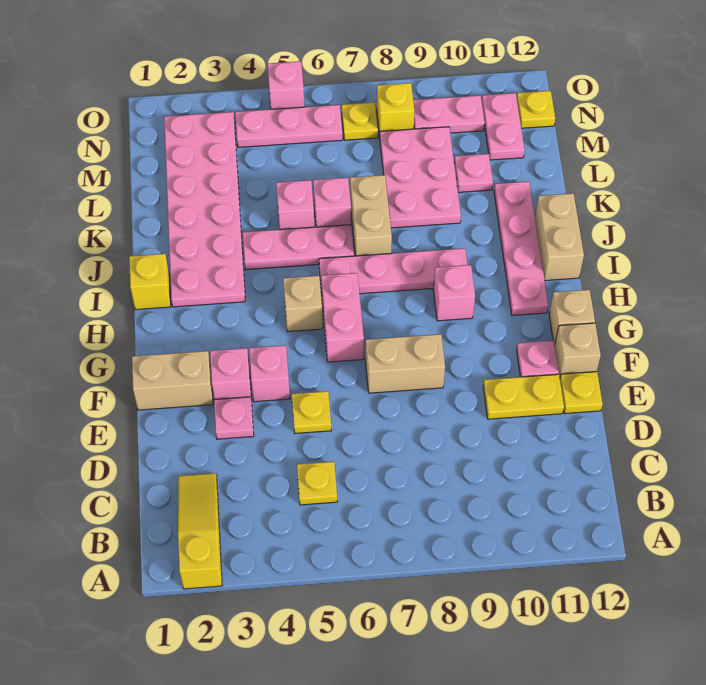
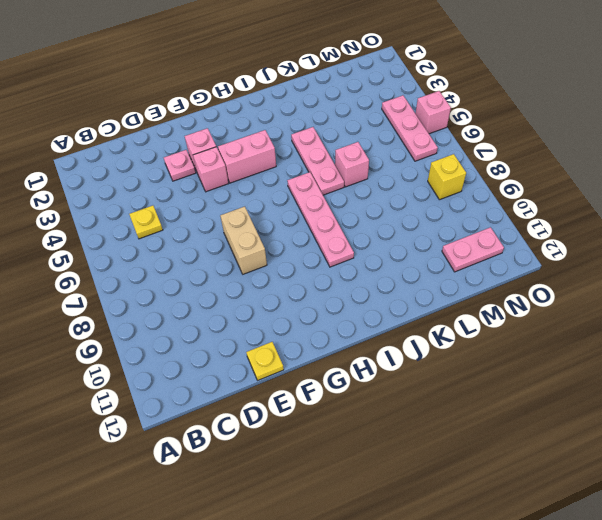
pink brick G4:H4 level 1 -> pink brick G6:H6 level 1
none -> yellow slope A2:C2 level 1 top A
none -> yellow plate E5 level 1
none -> yellow plate E10:E11 level 1
none -> tan brick F1:F2 level 1

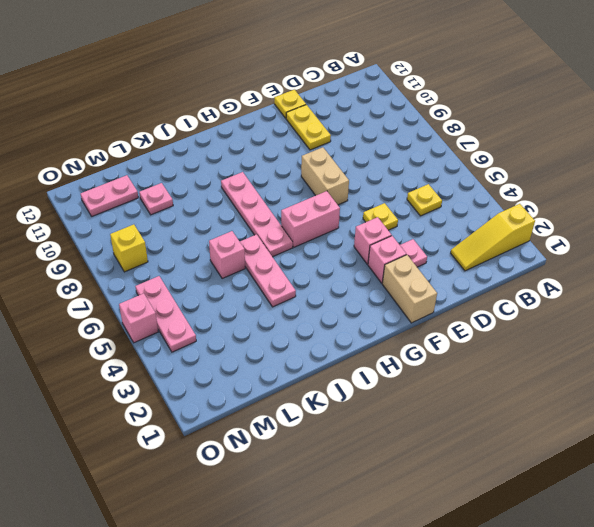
none -> pink plate F11 level 1
none -> tan brick F12 level 1
none -> tan brick G12 level 1
none -> tan brick H5 level 1

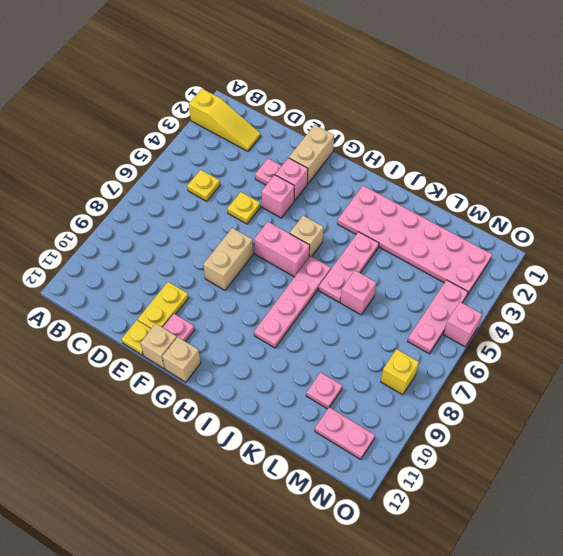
none -> pink brick H9 level 1
none -> pink plate H11:K11 level 1
none -> yellow brick I1 level 1
none -> tan brick I12:J12 level 1

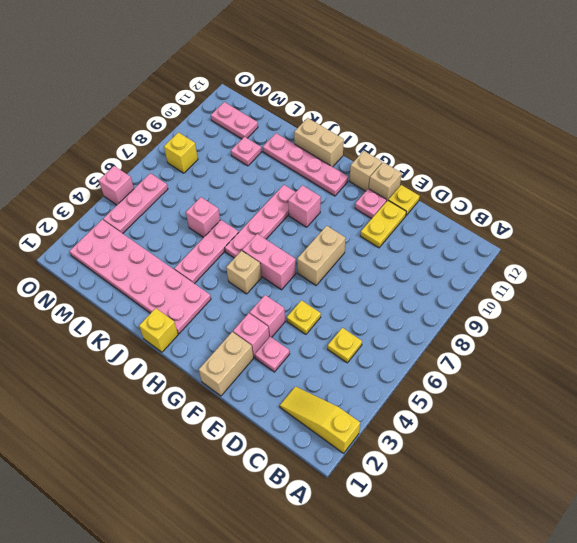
none -> tan brick J7:K7 level 1
none -> pink brick K5 level 1
none -> pink plate K8:M9 level 1
none -> yellow plate N7 level 1

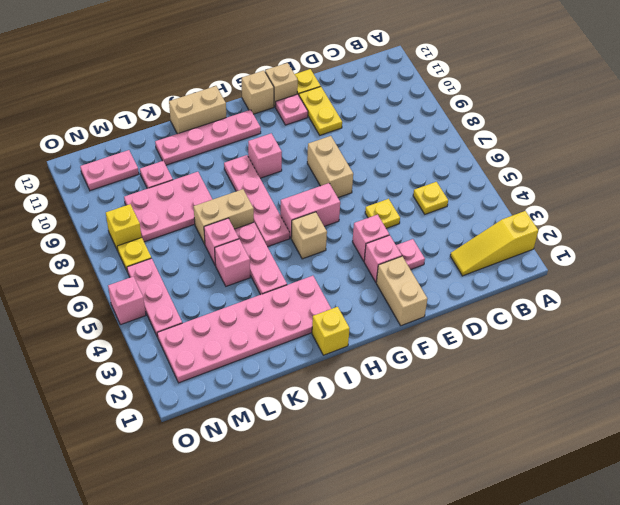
none -> pink plate N9:N10 level 1
none -> yellow plate N12 level 1

